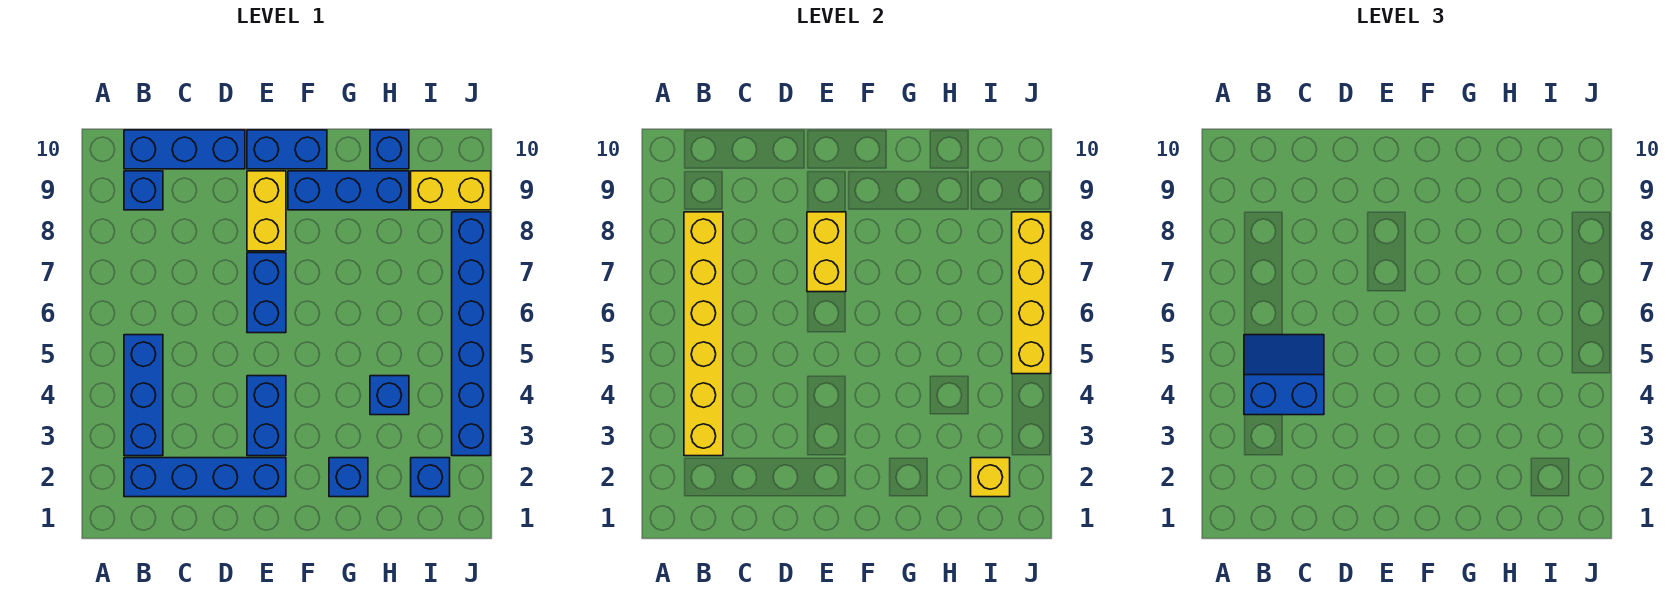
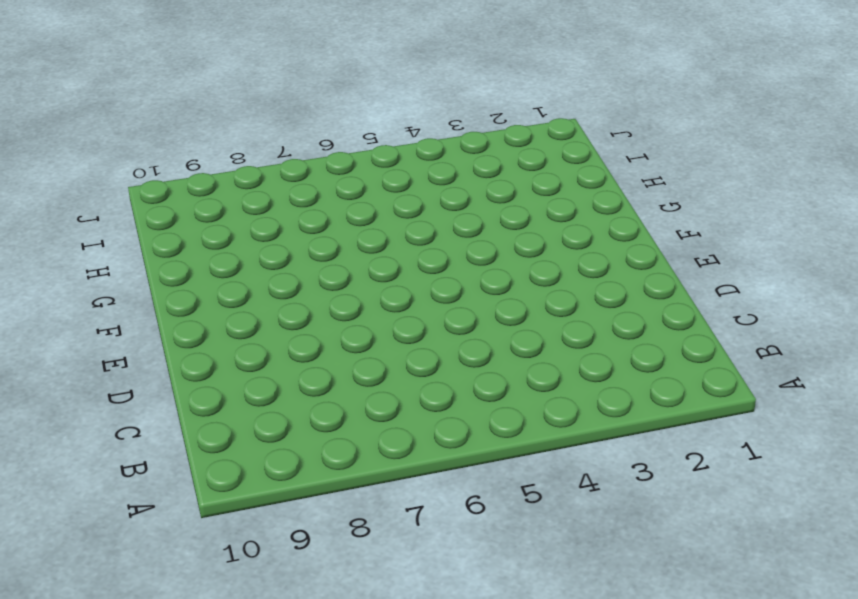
none -> blue brick B2:E2 level 1
none -> blue brick B3:B5 level 1
none -> blue brick B9 level 1

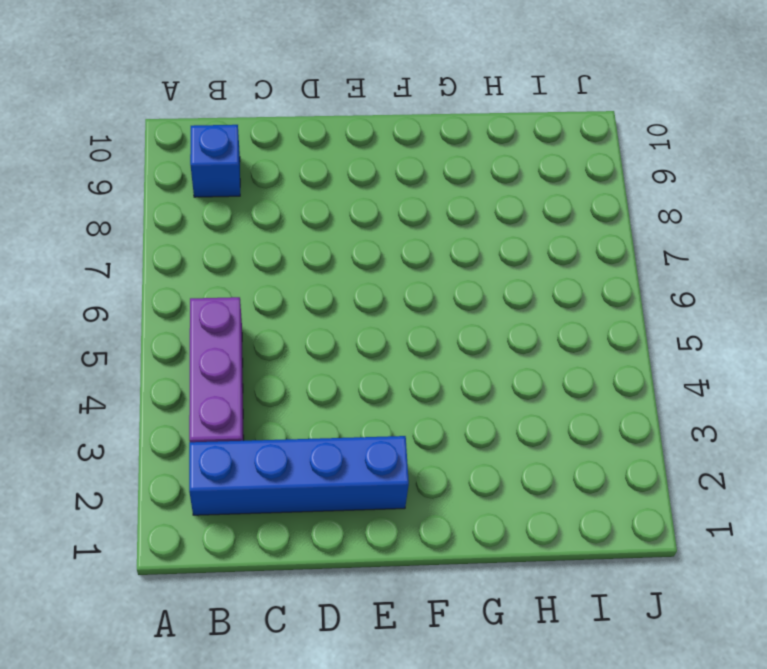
purple brick B3:B5 level 1 -> blue brick B3:B5 level 1
none -> blue brick B10:D10 level 1
none -> blue brick E3:E4 level 1
none -> blue brick E6:E7 level 1

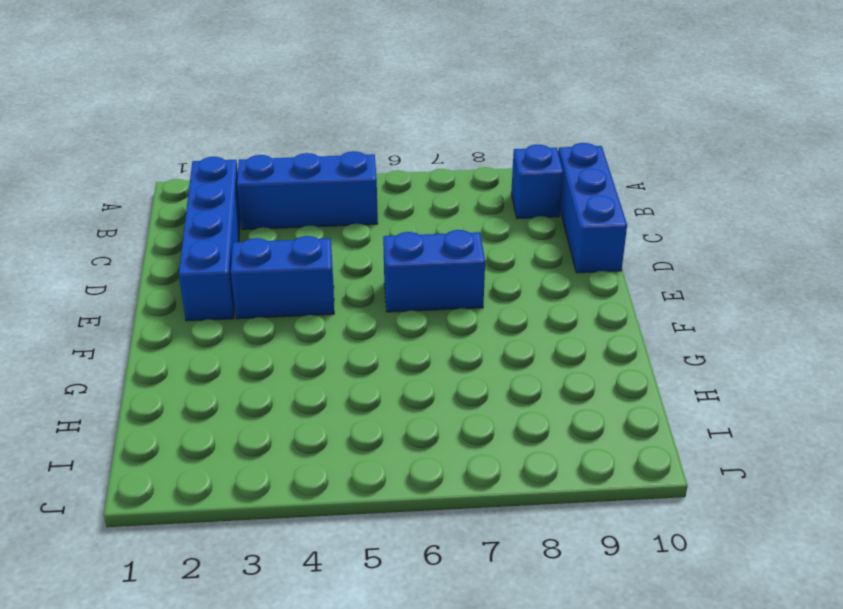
none -> yellow brick E8:E9 level 1
none -> blue brick E10:F10 level 1
none -> blue brick F9:H9 level 1

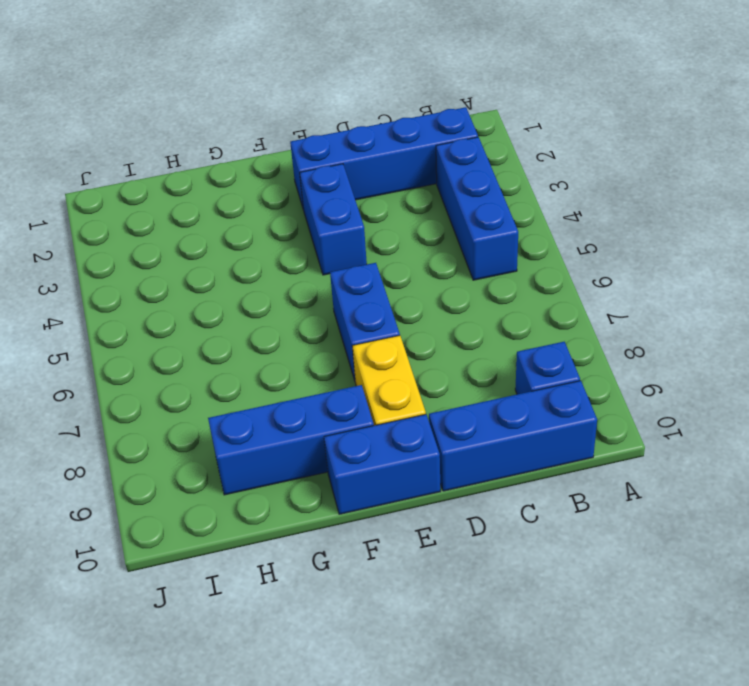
none -> blue brick G2 level 1
none -> blue brick H4 level 1
none -> blue brick H10 level 1

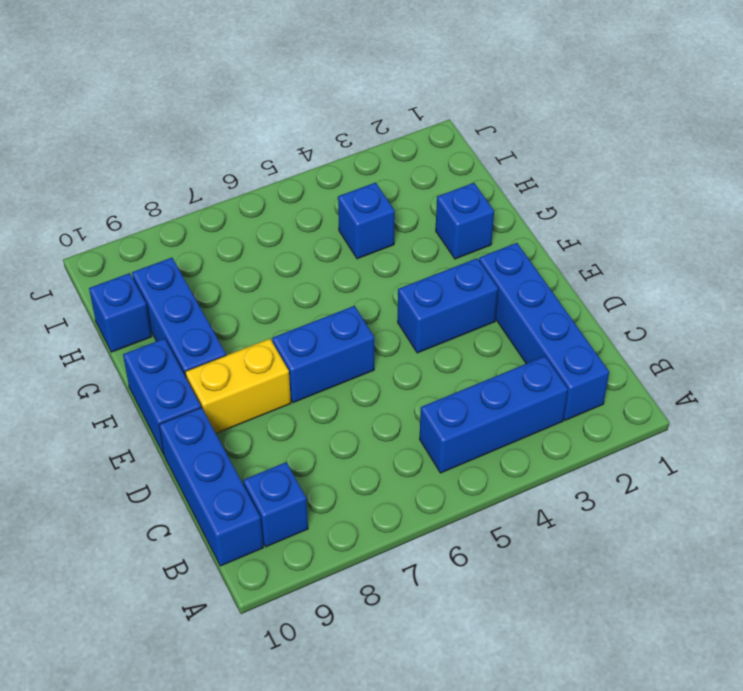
none -> blue brick I2 level 1
none -> yellow brick I9:J9 level 1
none -> blue brick J3:J8 level 1

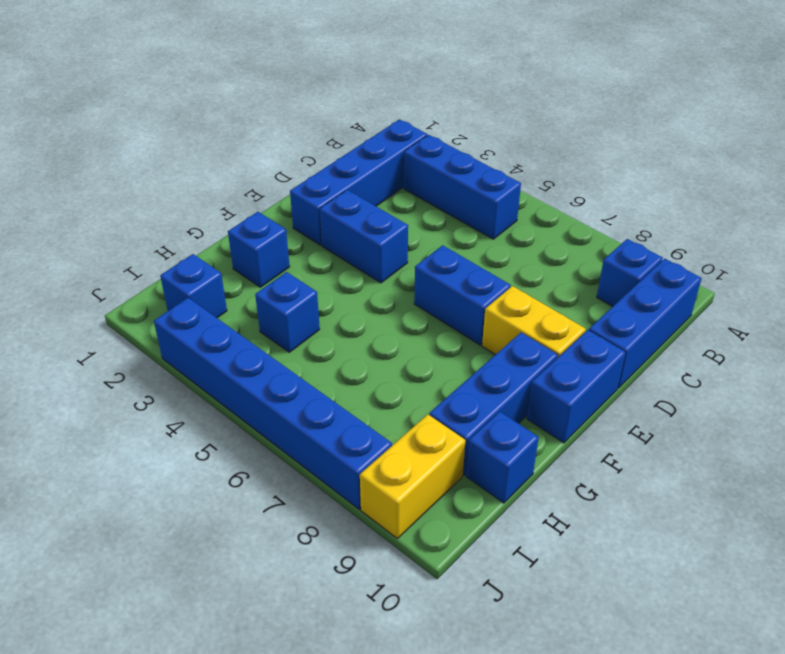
none -> yellow brick B3:B8 level 2
none -> yellow brick E7:E8 level 2
none -> yellow brick I2 level 2

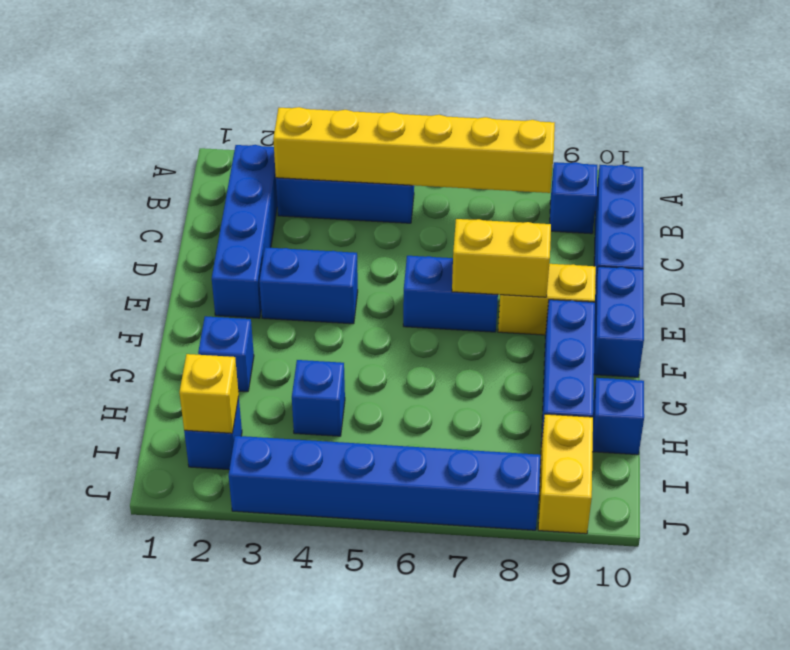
none -> yellow brick J5:J8 level 2
none -> blue slope B4:C5 level 3 top 4

